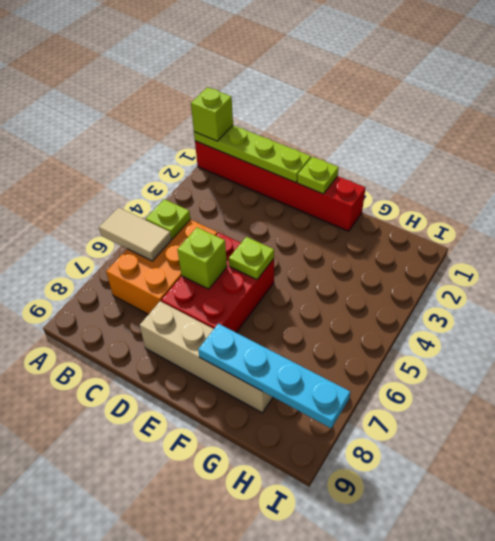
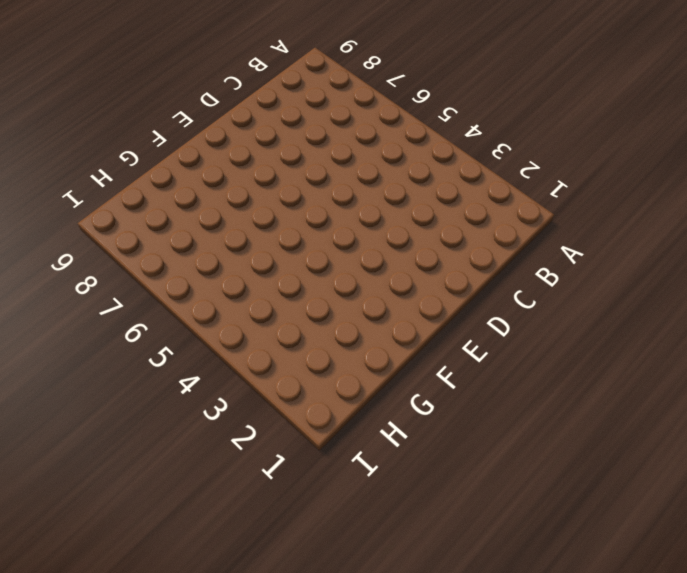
none -> red brick A1:F1 level 1
none -> orange brick B5:C7 level 1
none -> red brick D5:E7 level 1

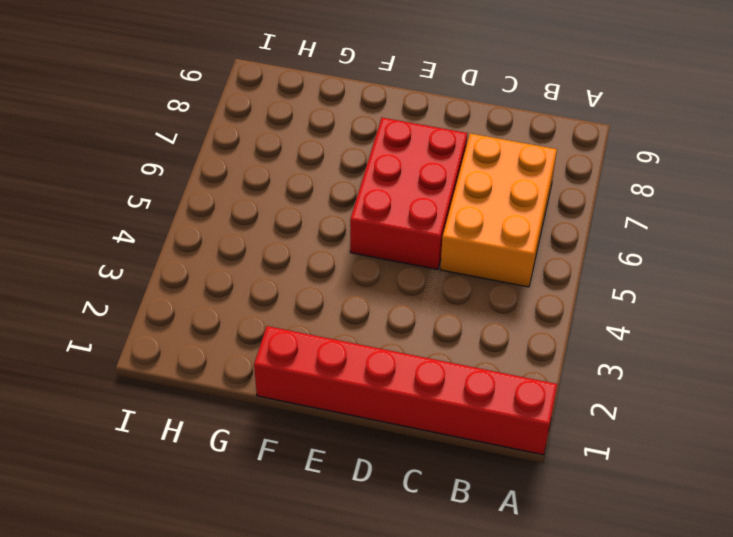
none -> tan brick D8:G8 level 1
none -> lime plate A1:D1 level 2
none -> tan tile A6:B6 level 2

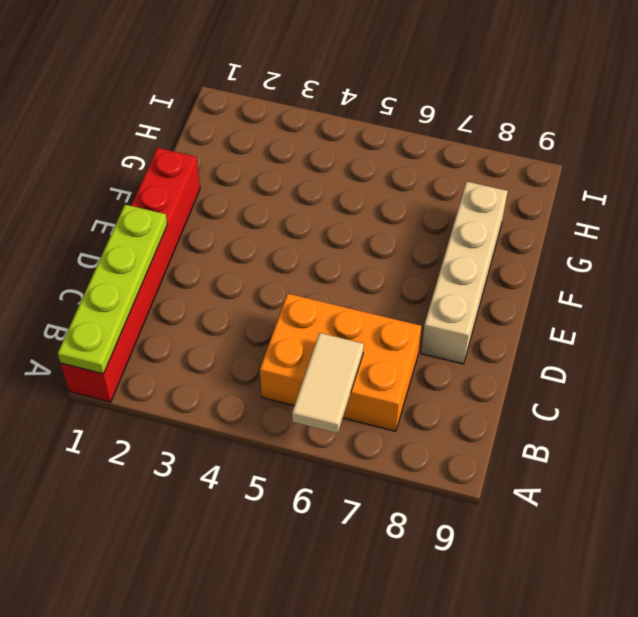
none -> red brick D5:E7 level 1
none -> lime plate B5 level 2
none -> lime brick D6 level 2

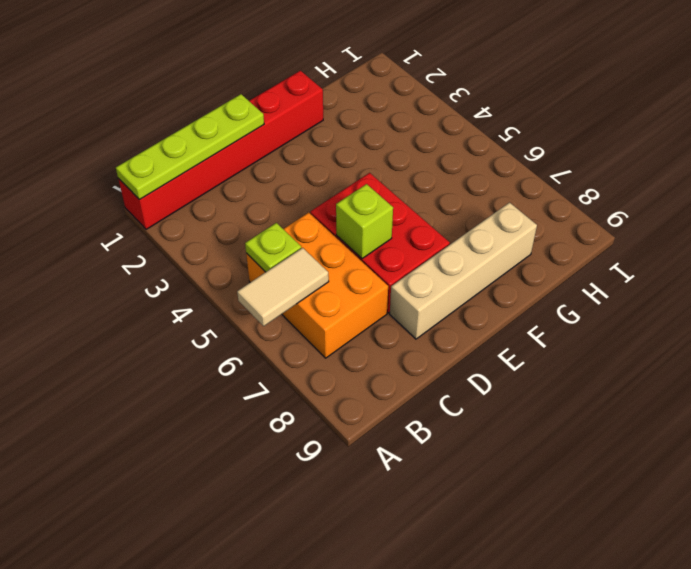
none -> lime plate E1 level 2
none -> lime plate E5 level 2
none -> cyan plate F8:I8 level 2

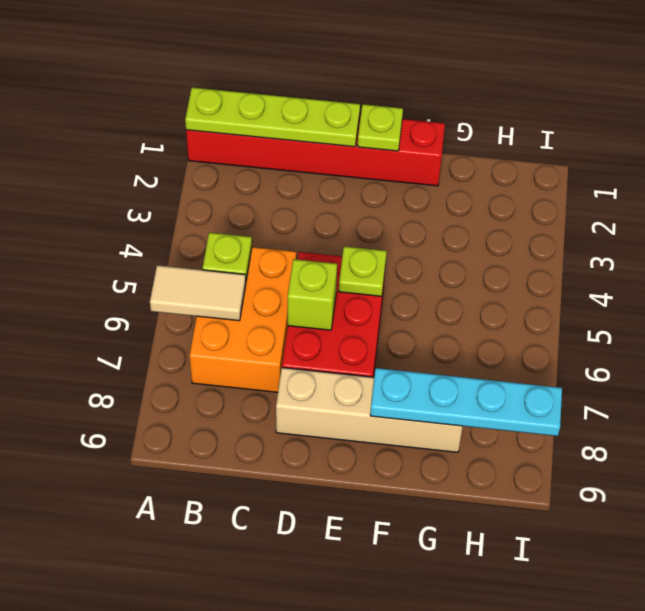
none -> lime brick A1 level 3

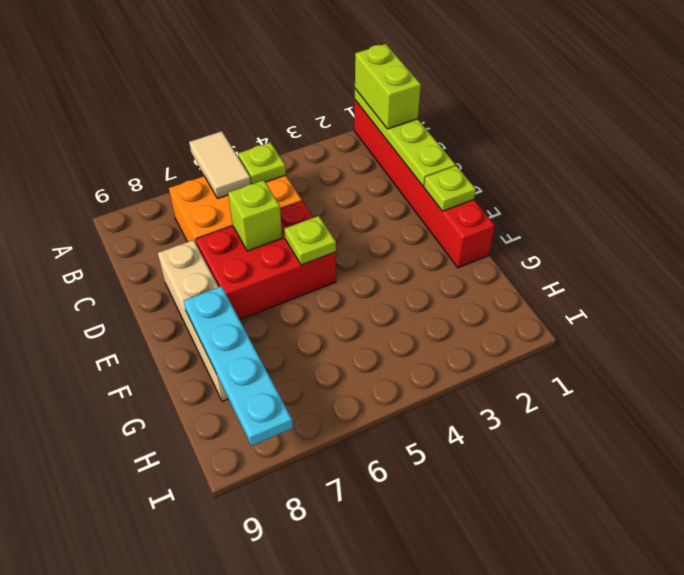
lime brick A1:B1 level 3 -> lime brick A1 level 3

